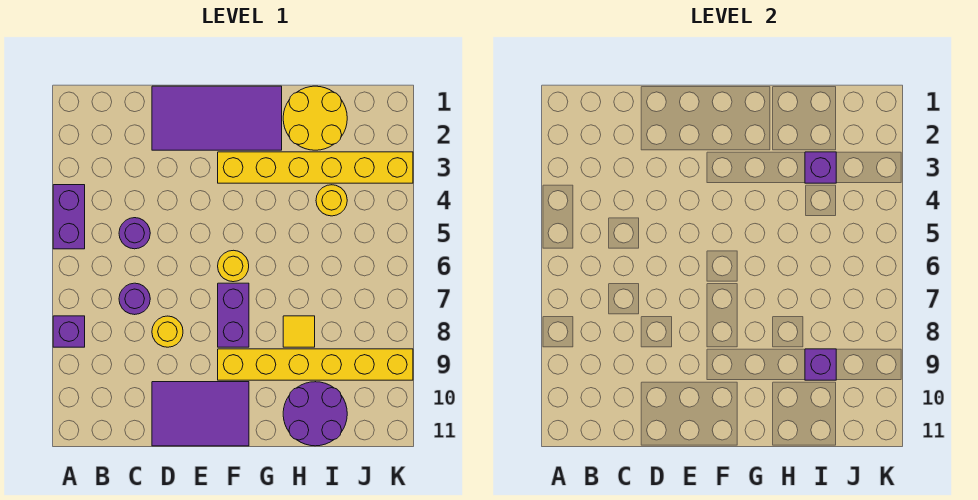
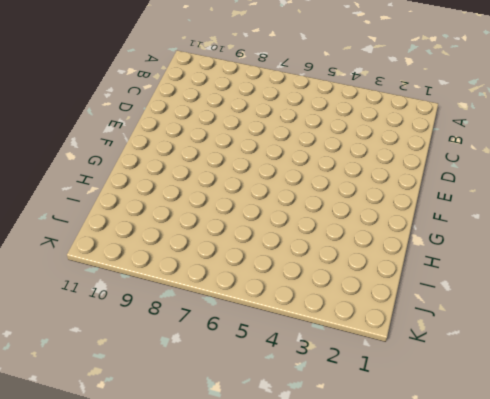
none -> purple brick A4:A5 level 1
none -> purple brick A8 level 1
none -> purple round brick C5 level 1

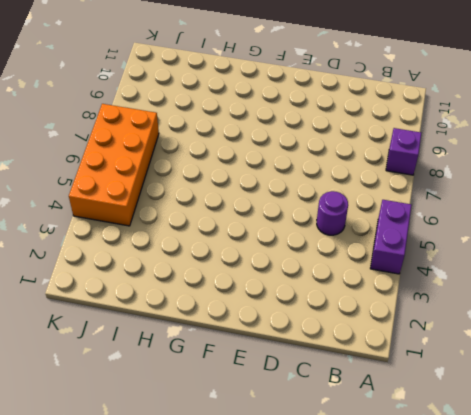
orange brick J4:K7 level 1 -> none
none -> purple round brick C7 level 1
none -> purple tile D1:G2 level 1
none -> yellow round brick D8 level 1

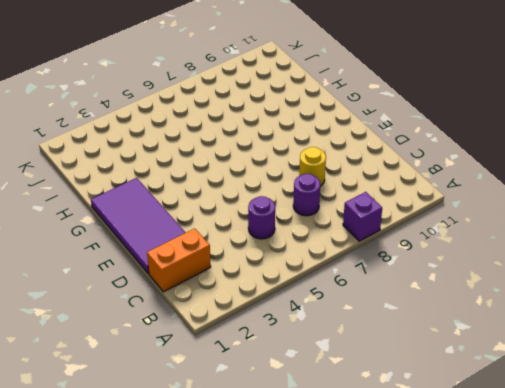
orange brick C1:C2 level 1 -> none
none -> purple brick A4:A5 level 1
none -> purple tile D10:F11 level 1
none -> yellow brick F3:K3 level 1

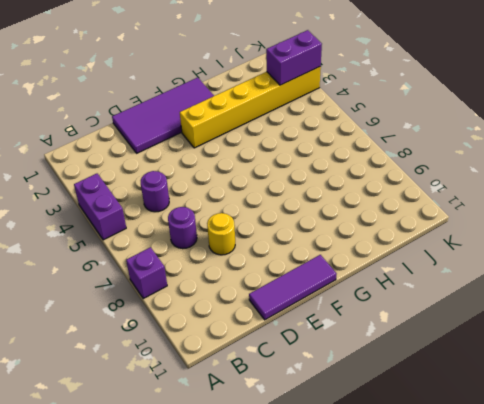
purple tile D11:F11 level 1 -> purple tile D10:F11 level 1
purple brick J3:K3 level 2 -> purple brick F7:F8 level 1
none -> yellow round brick F6 level 1
none -> yellow brick F9:K9 level 1
none -> yellow round brick H1:I2 level 1

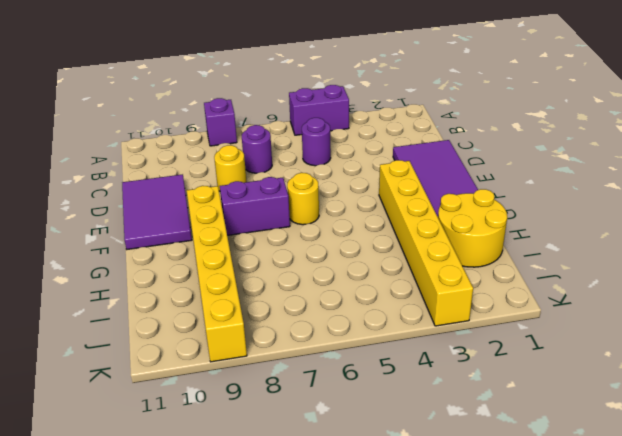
none -> yellow tile H8 level 1
none -> purple round brick H10:I11 level 1
none -> yellow round brick I4 level 1

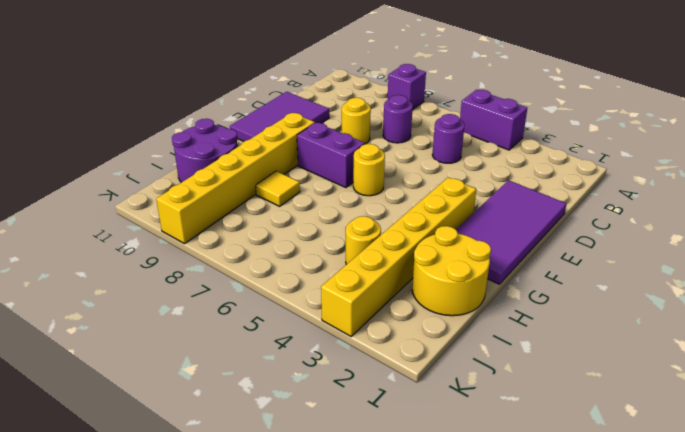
none -> purple brick I3 level 2
none -> purple brick I9 level 2

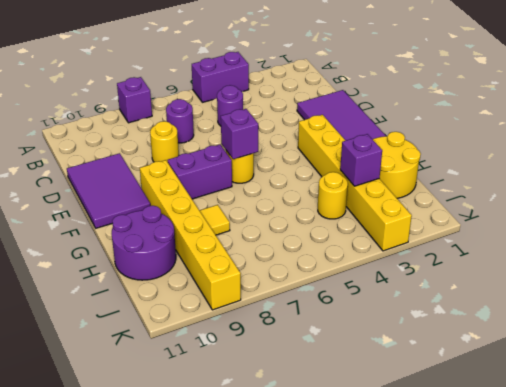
purple brick F6 level 2 -> purple brick I9 level 2

